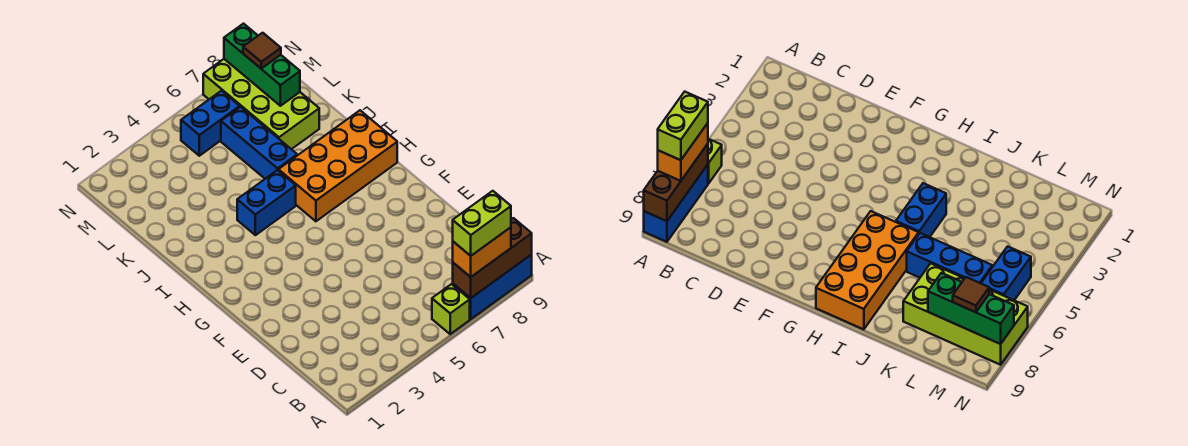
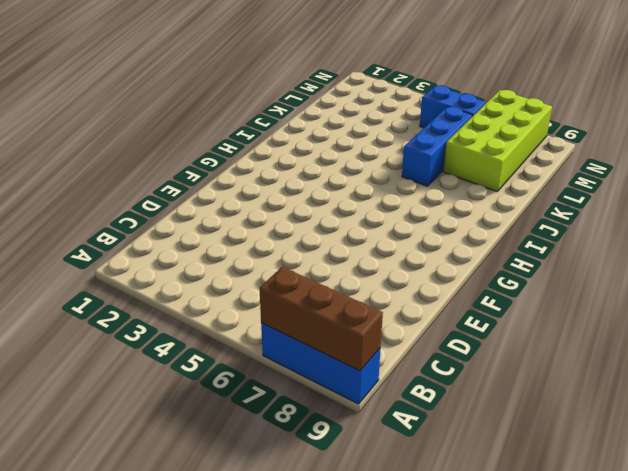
none -> lime brick A6 level 1
none -> orange brick H6:I9 level 1
none -> blue brick I4:I5 level 1

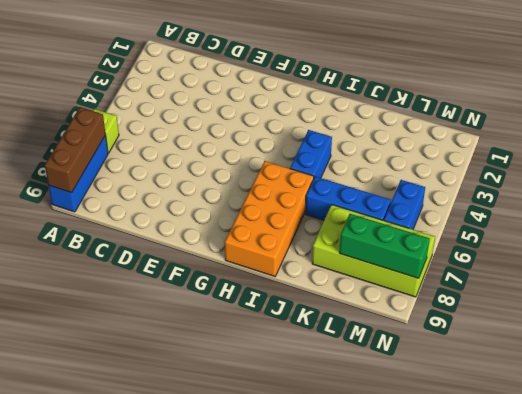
none -> orange brick A7:A8 level 3
none -> brown tile M8 level 3
none -> lime brick A7:A8 level 4

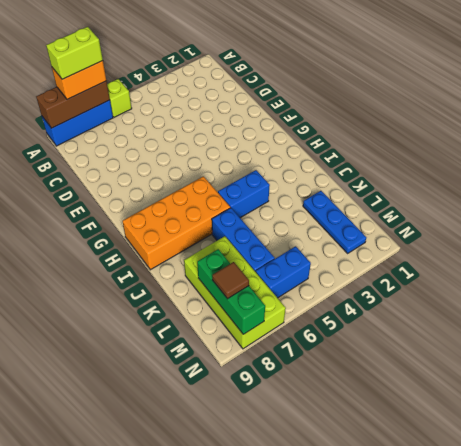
blue plate K2:M2 level 1 -> none

